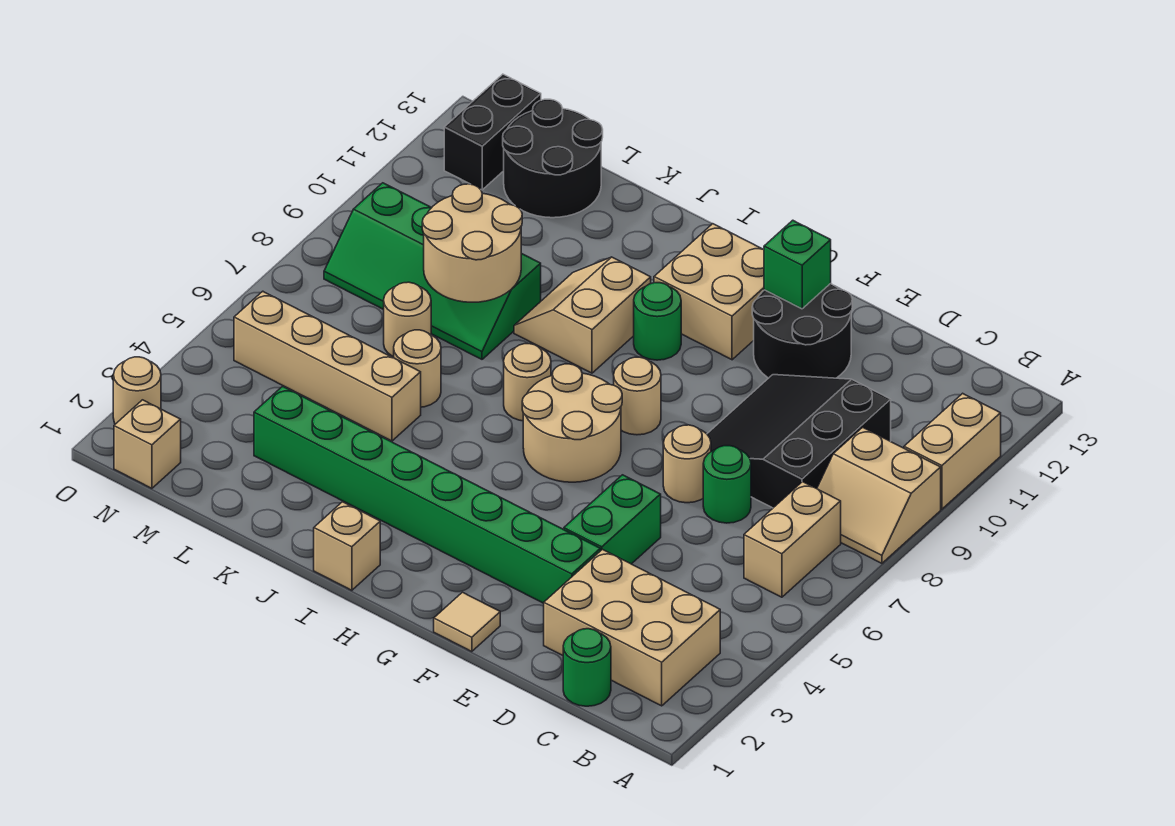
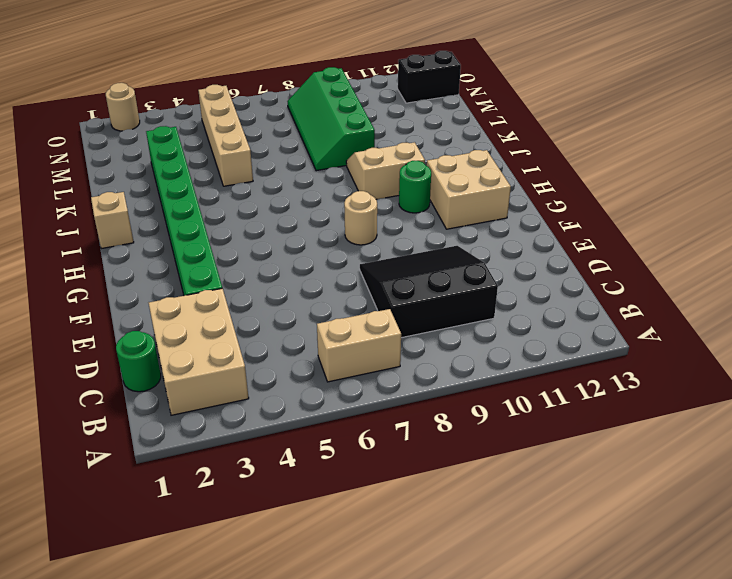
none -> tan slope A8:B9 level 1 top 9
none -> tan brick A10:A11 level 1
none -> green round brick D7 level 1

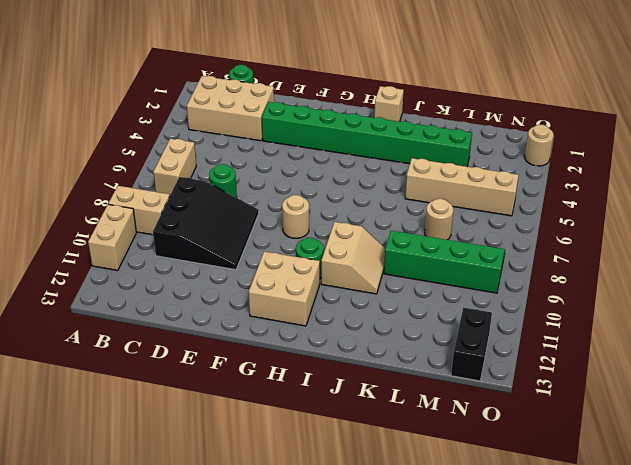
none -> green brick E4:E5 level 1
none -> tan round brick E7 level 1
none -> black round brick E11:F12 level 1

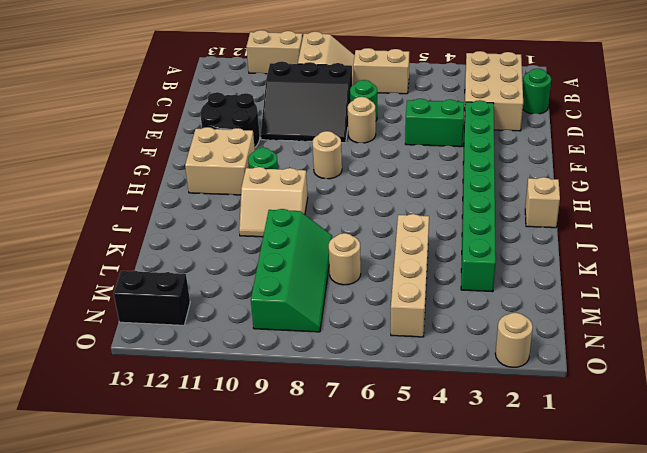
none -> tan tile F1 level 1
none -> tan round brick G6:H7 level 1
none -> tan round brick I7 level 1

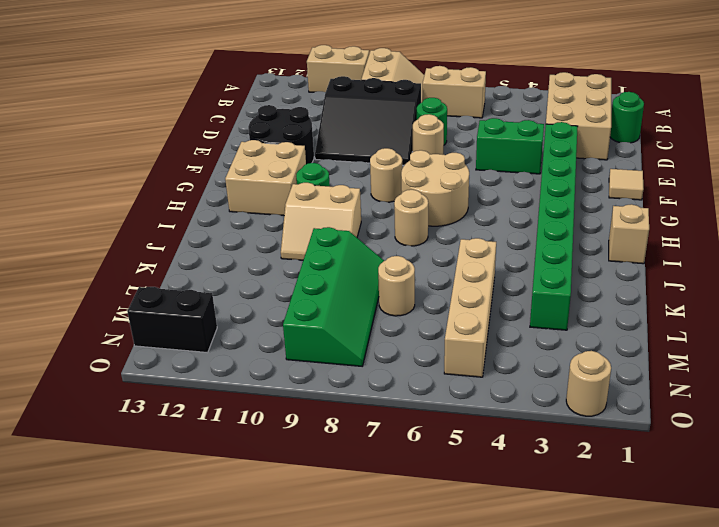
none -> tan round brick K6 level 1
none -> black round brick L12:M13 level 1
none -> tan brick N1 level 1

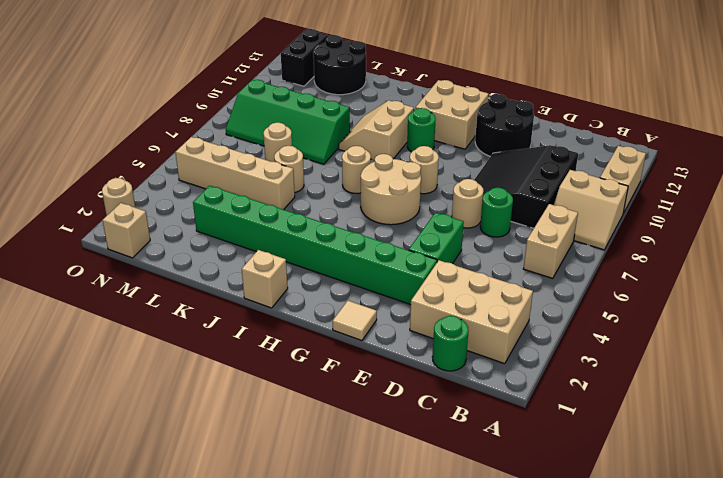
none -> green brick F12 level 2
none -> tan round brick K8:L9 level 2

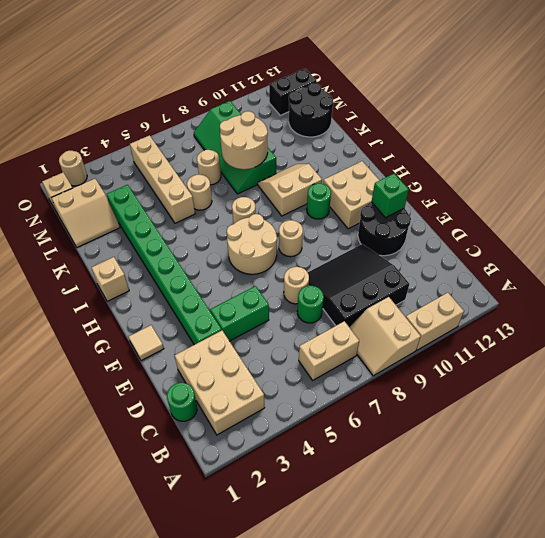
tan slope L1:M2 level 1 top M -> none

